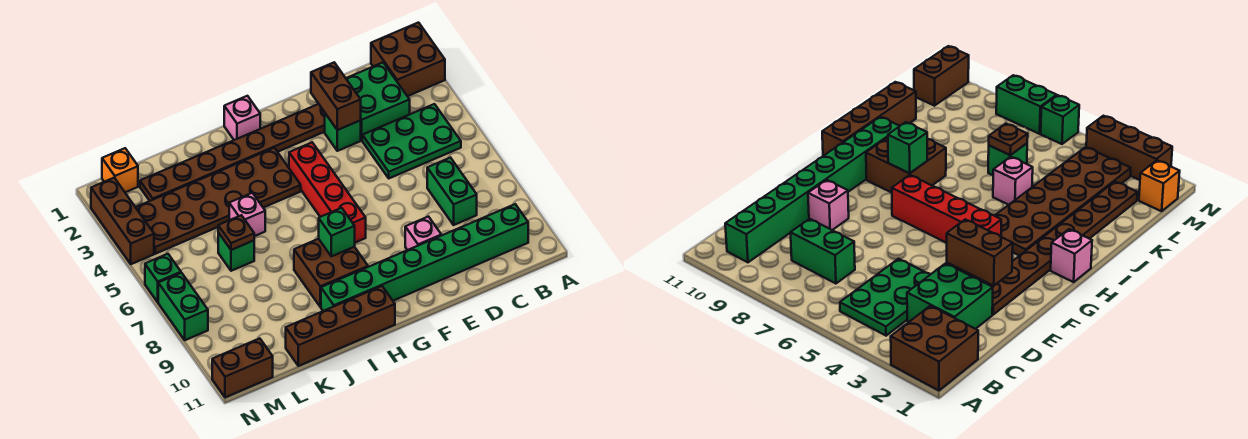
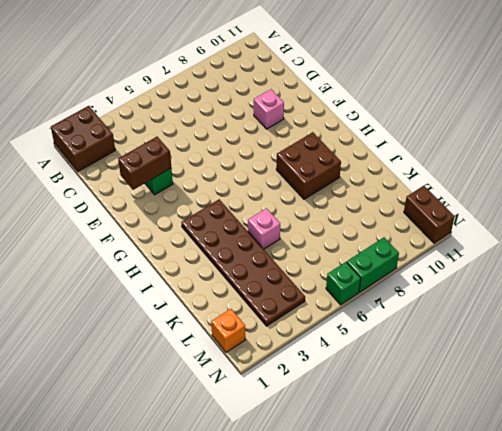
none -> green plate B4:D5 level 1
none -> green brick B10:I10 level 1
none -> green brick C2:D3 level 1

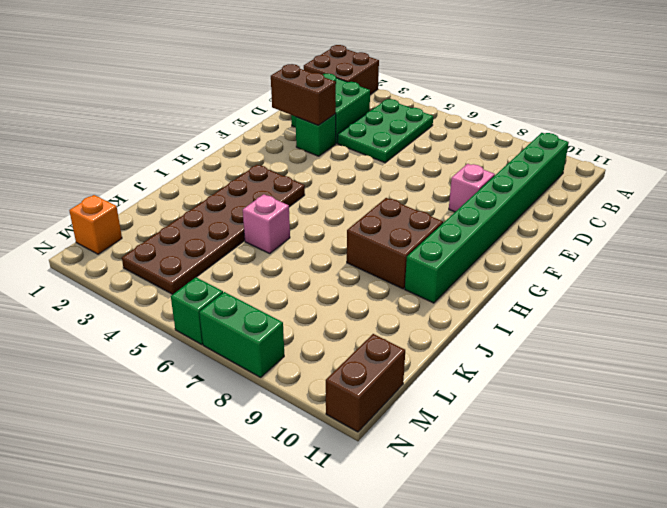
none -> green brick C7:C8 level 1
none -> brown plate E2:L2 level 1
none -> red brick G4:G7 level 1

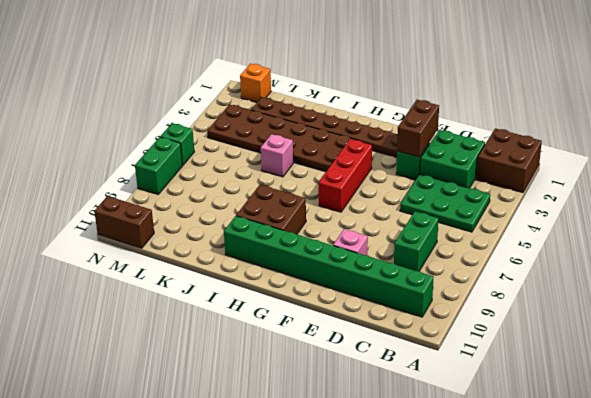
red brick G4:G6 level 1 -> red brick G4:G7 level 1
none -> pink brick H1 level 1
none -> brown brick H11:K11 level 1
none -> green brick K6 level 1

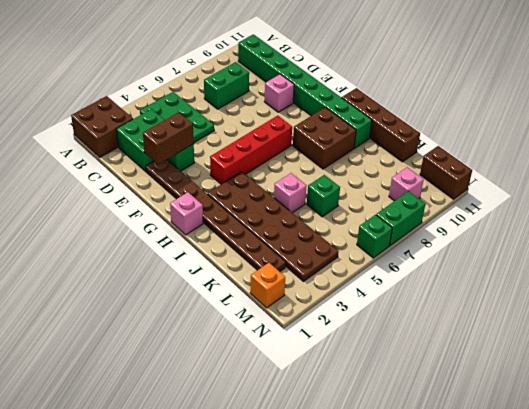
pink brick M9 level 1 -> none
none -> brown brick N2:N4 level 1
none -> green brick H8 level 2
none -> brown plate K6 level 2

